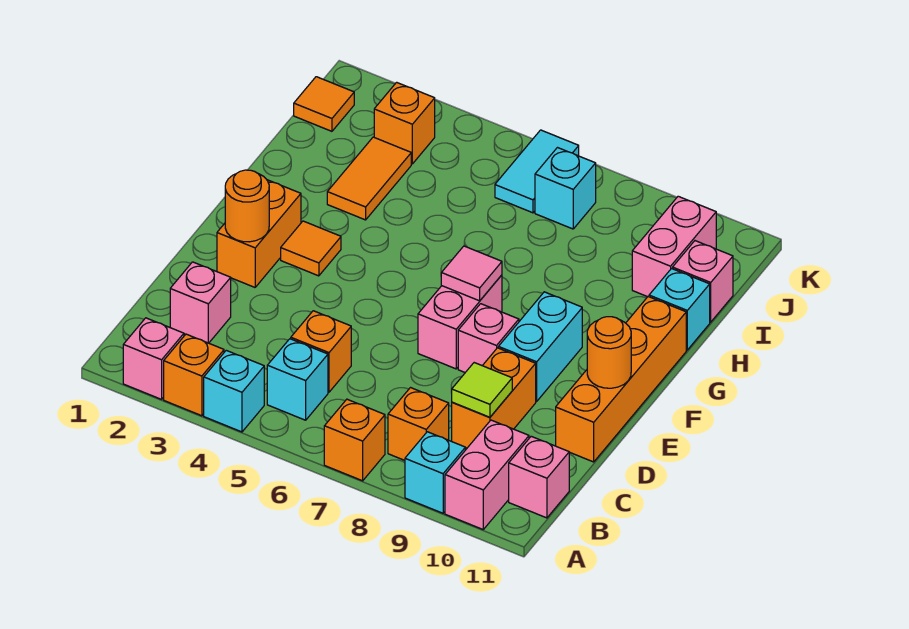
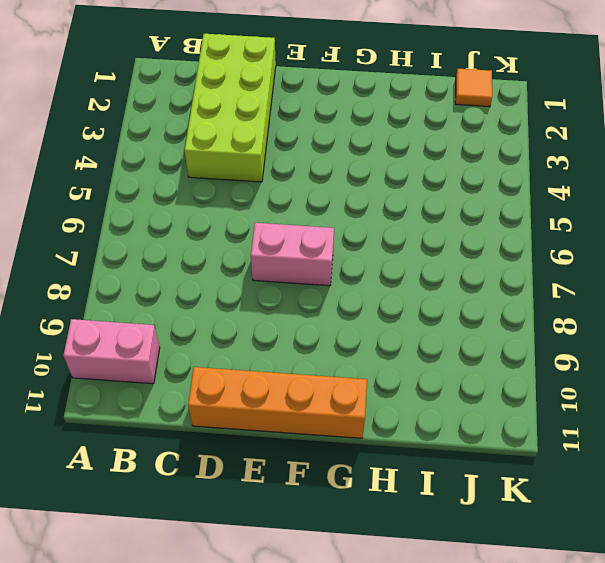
lime brick C1:D4 level 1 -> pink brick C2 level 1
none -> pink brick A2 level 1
none -> orange brick A3 level 1
none -> cyan brick A4 level 1
none -> orange brick A7 level 1

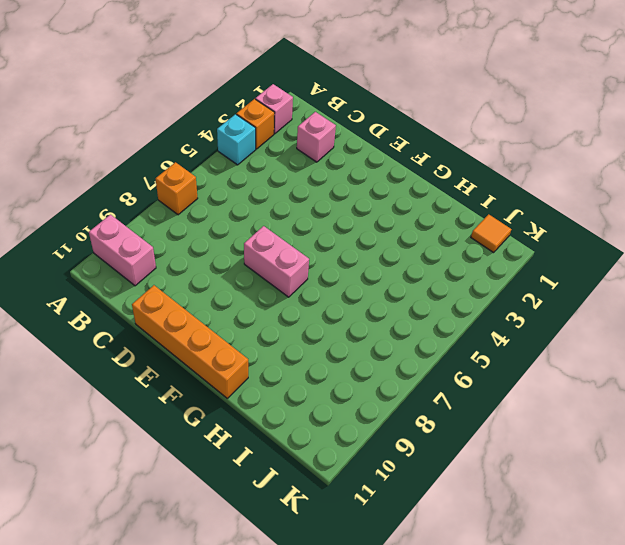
none -> cyan brick A9 level 1
none -> cyan brick B5 level 1
none -> orange brick B8 level 1
none -> pink brick B11 level 1

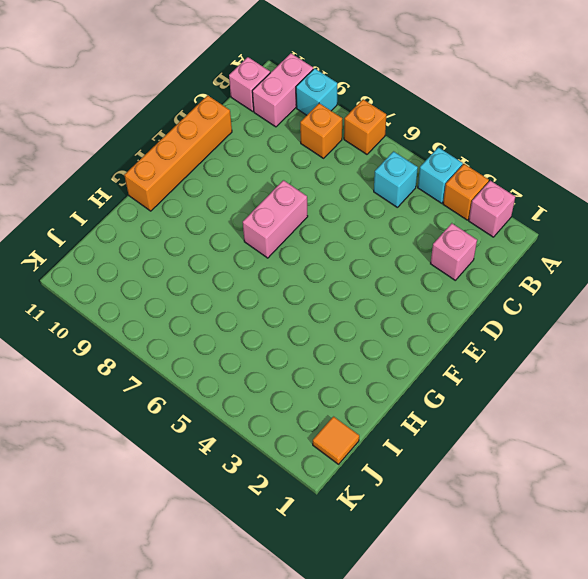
none -> orange brick C5 level 1
none -> orange brick C9:D9 level 1
none -> orange brick E2:F2 level 1
none -> pink brick E8 level 1

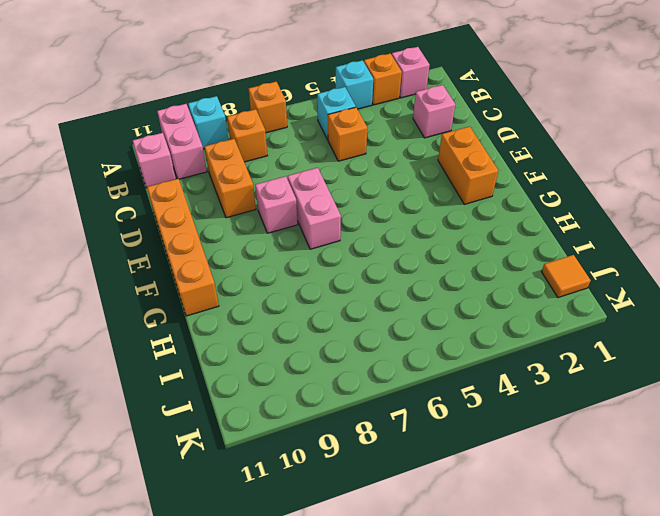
none -> cyan brick E9:F9 level 1
none -> orange tile F3 level 1
none -> orange tile H3:I3 level 1
none -> cyan brick H11 level 1

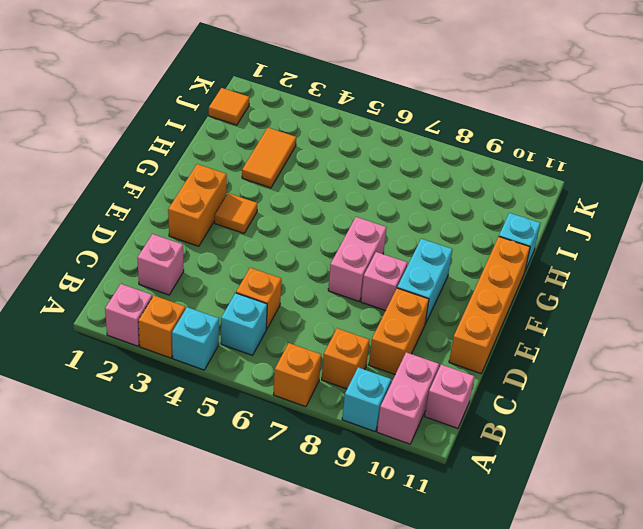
none -> pink brick I10:J10 level 1
none -> pink brick I11 level 1
none -> orange brick J3 level 1
none -> cyan tile J6:K6 level 1

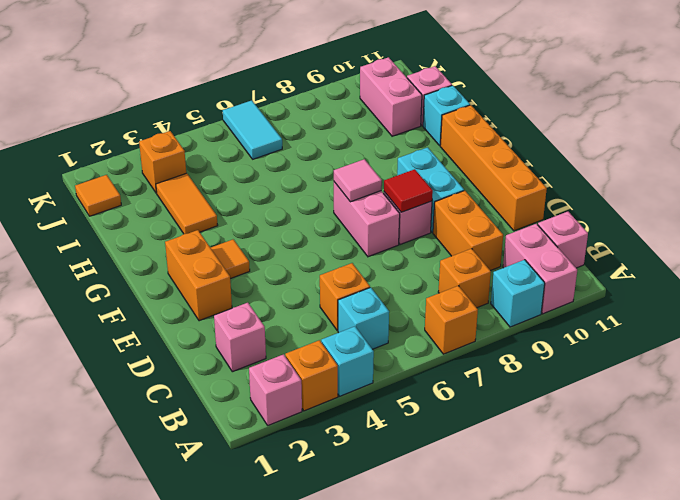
red tile E8 level 2 -> none
none -> cyan brick J7 level 1
none -> lime tile C9 level 2
none -> orange round brick E2 level 2
none -> orange round brick E11 level 2

